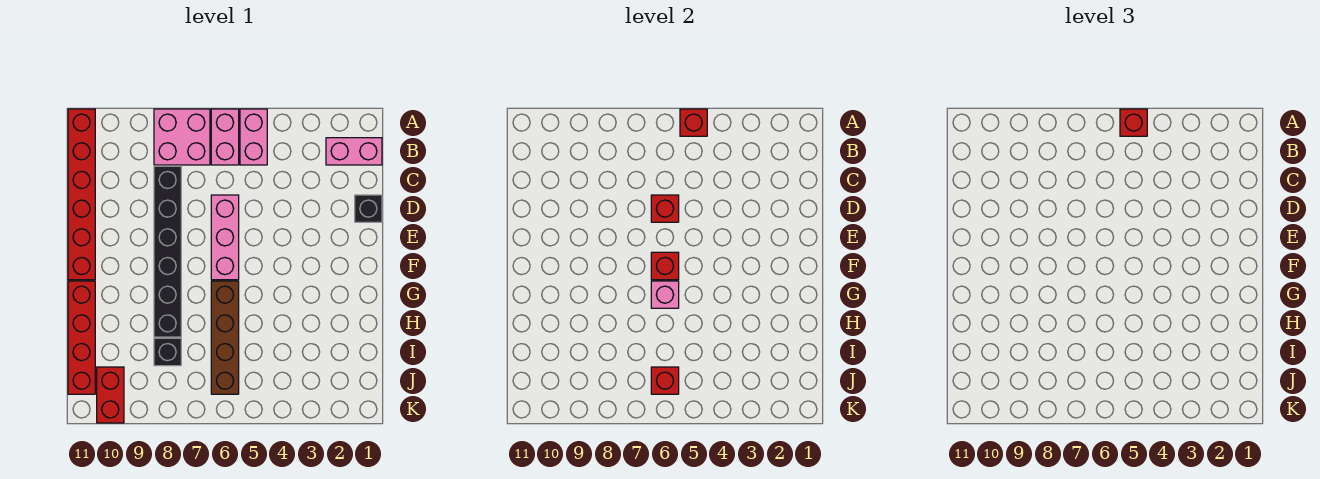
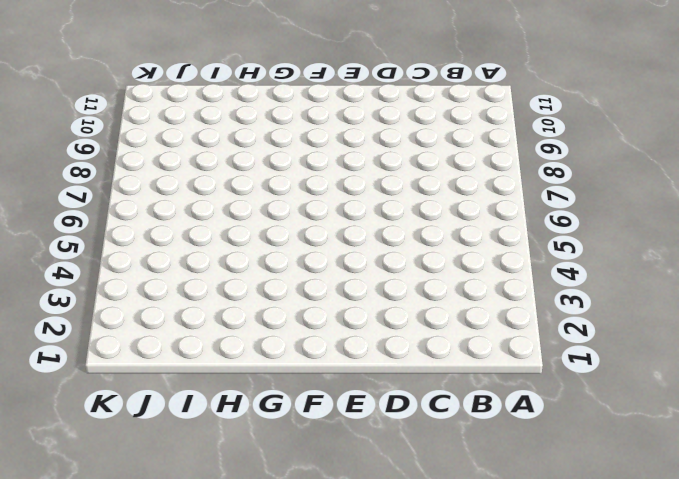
none -> pink brick A5:B5 level 1
none -> pink brick A6:B6 level 1
none -> pink brick A7:B8 level 1

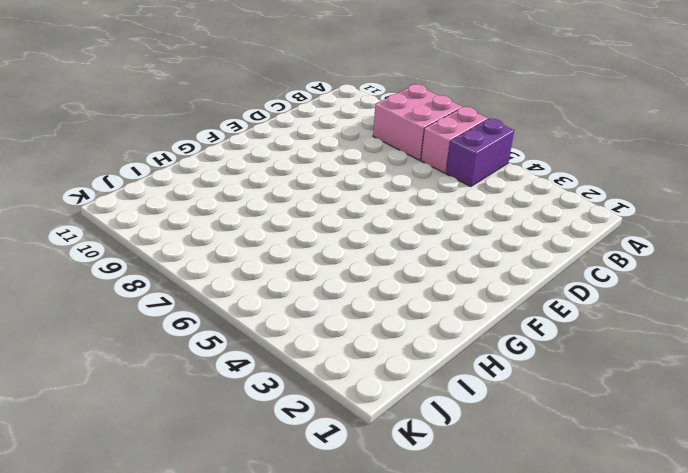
purple brick A5:B5 level 1 -> pink brick A5:B5 level 1
none -> red brick A11:F11 level 1
none -> pink brick B1:B2 level 1
none -> black brick C8:H8 level 1

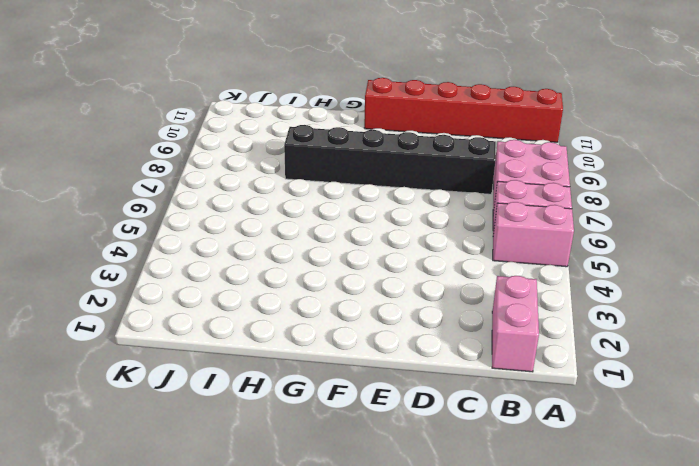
none -> black brick D1 level 1
none -> pink brick D6:F6 level 1
none -> brown brick G6:J6 level 1

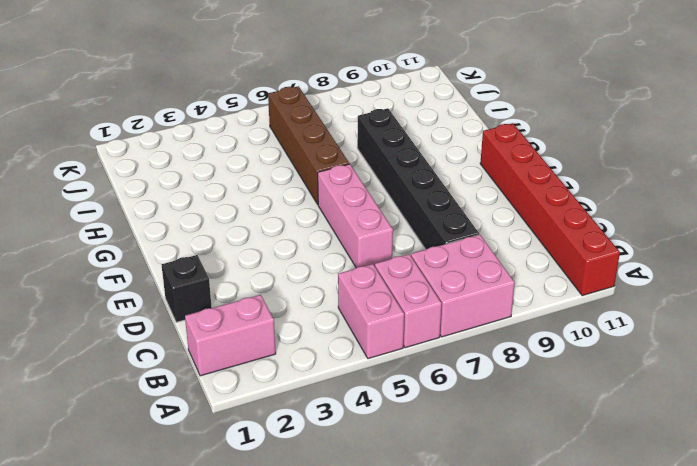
none -> red brick G11:J11 level 1
none -> black brick I8 level 1
none -> red brick J10:K10 level 1

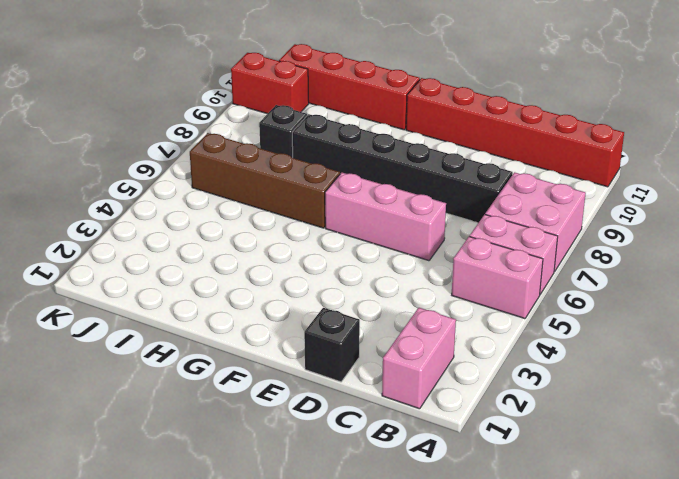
none -> red brick A5 level 2
none -> red brick D6 level 2
none -> red brick F6 level 2

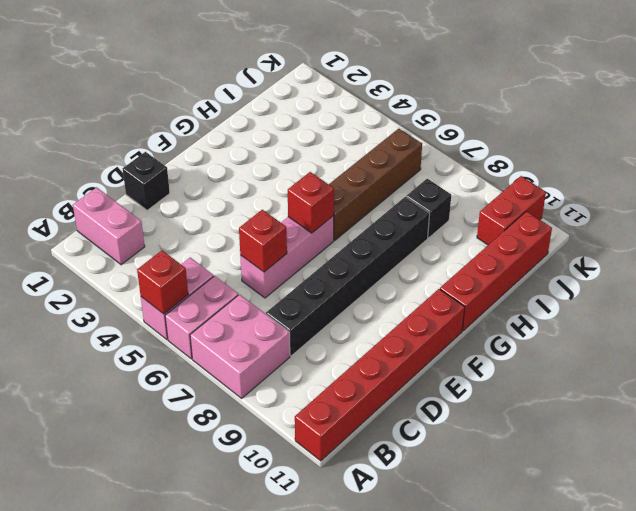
none -> pink brick G6 level 2
none -> red brick J6 level 2
none -> red brick A5 level 3

